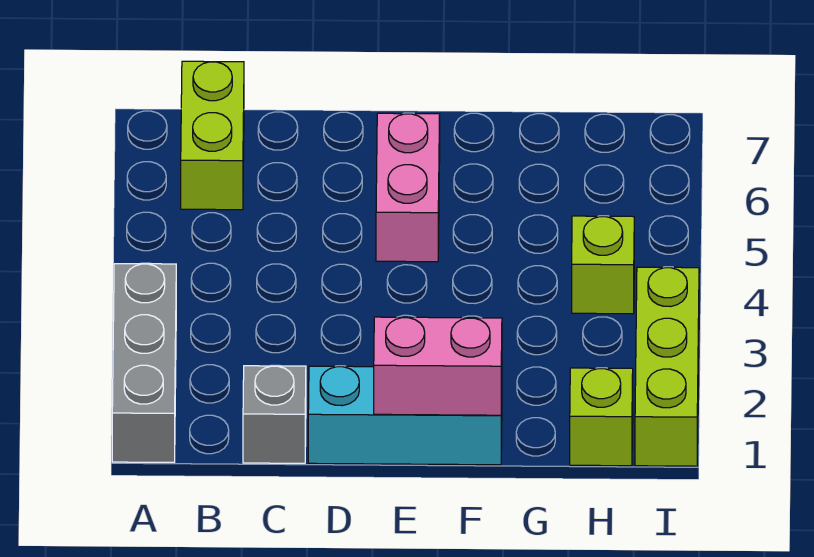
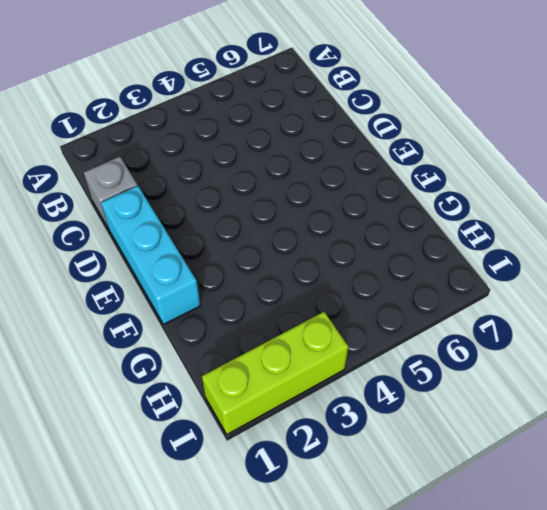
none -> grey brick A1:A3 level 1
none -> lime brick B6:B7 level 1

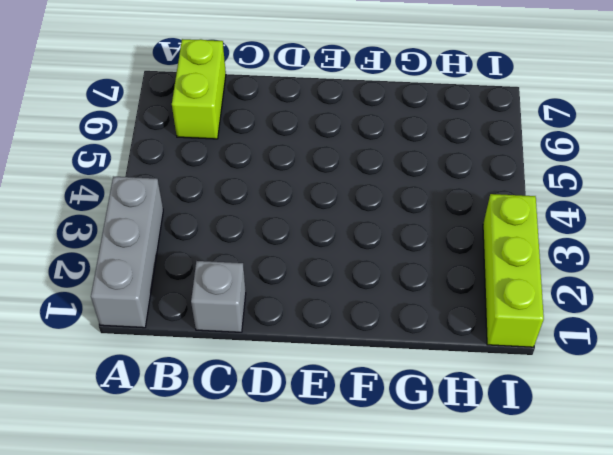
none -> cyan brick D1:F1 level 1
none -> pink brick E5:E6 level 1

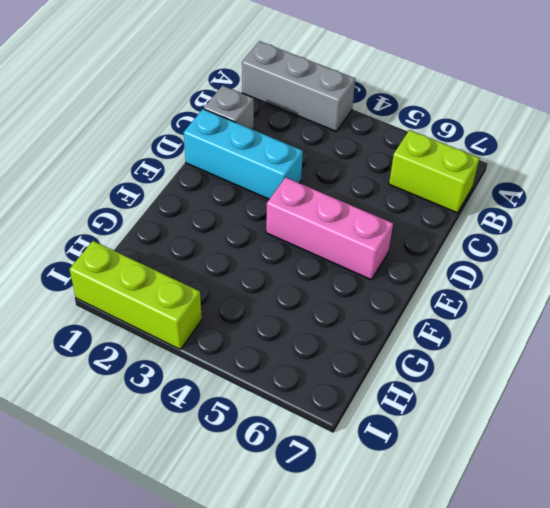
cyan brick D1:D3 level 1 -> cyan brick D1:F1 level 1
pink brick E4:E6 level 1 -> pink brick E5:E6 level 1
none -> lime brick H1 level 1
none -> lime brick H4 level 1

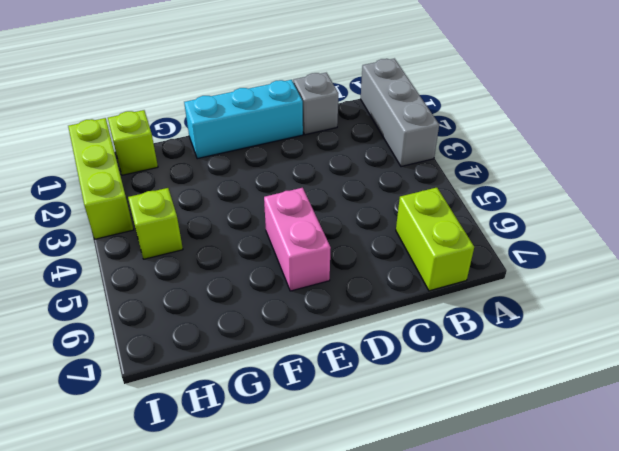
none -> pink brick E1:F1 level 2

